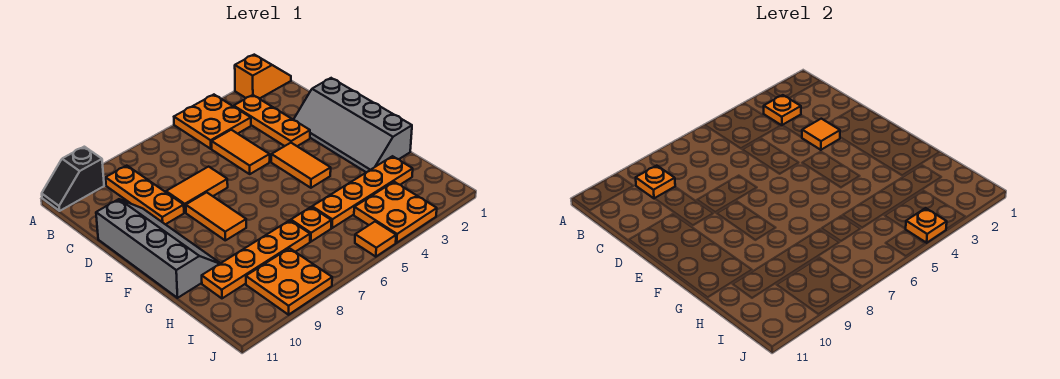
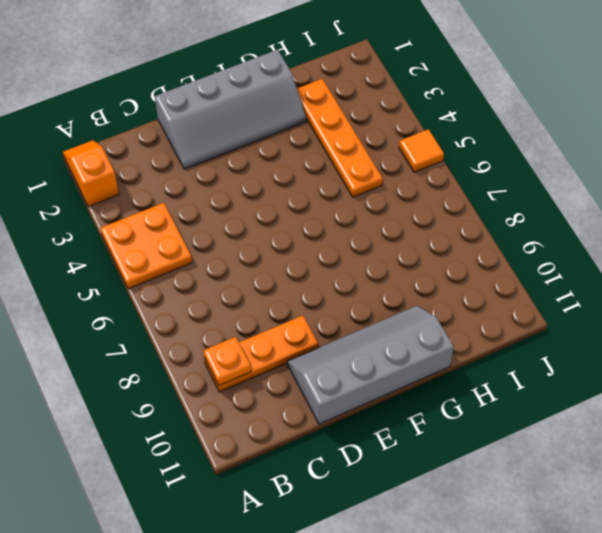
none -> black slope A10:A11 level 1 top 10
none -> orange plate B3:D3 level 1
none -> orange tile C5:D5 level 1

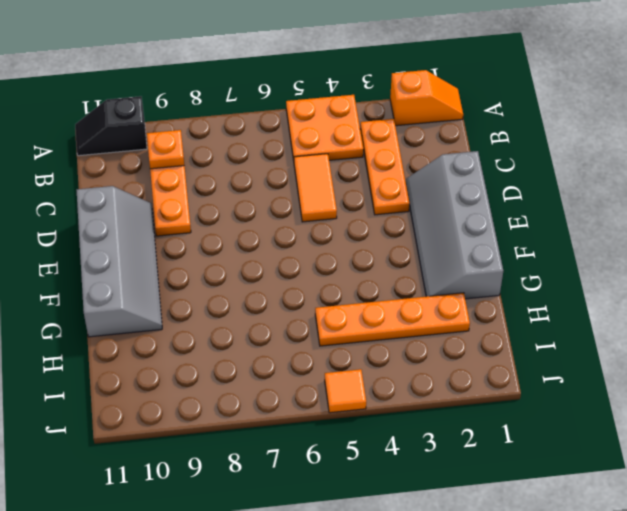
none -> orange tile D7:D8 level 1
none -> orange tile E4:F4 level 1
none -> orange tile E8:F8 level 1

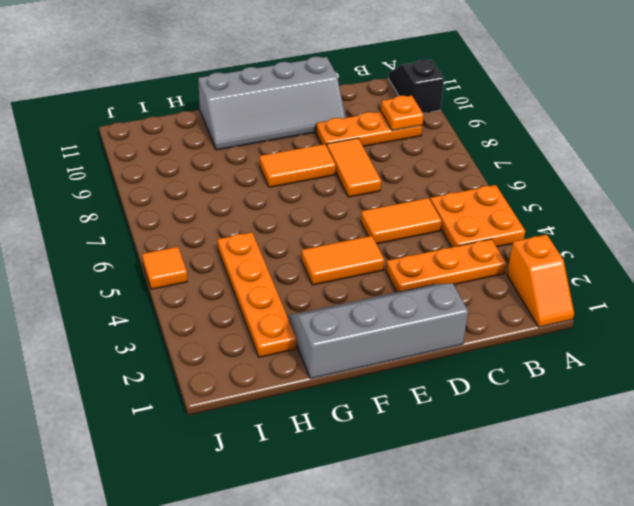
none -> orange plate H6 level 1
none -> orange plate H7:H10 level 1
none -> orange plate I3:J4 level 1

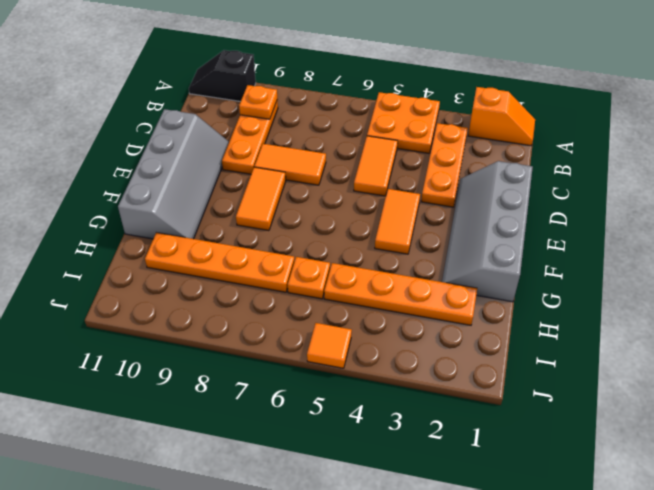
none -> orange plate I3:J4 level 1
none -> orange plate I8:J9 level 1
none -> orange plate B3 level 2

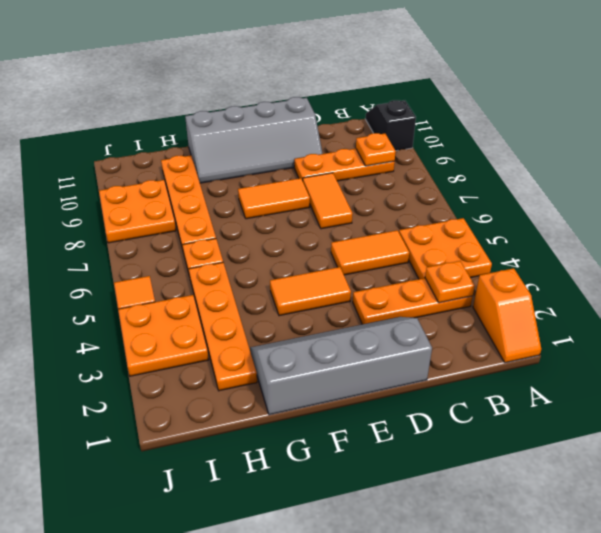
none -> orange tile D3 level 2
none -> orange plate J4 level 2

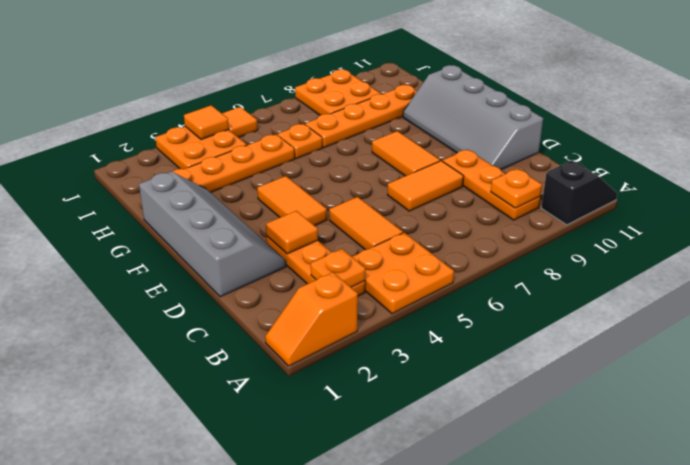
orange tile J4 level 2 -> orange plate J4 level 2

